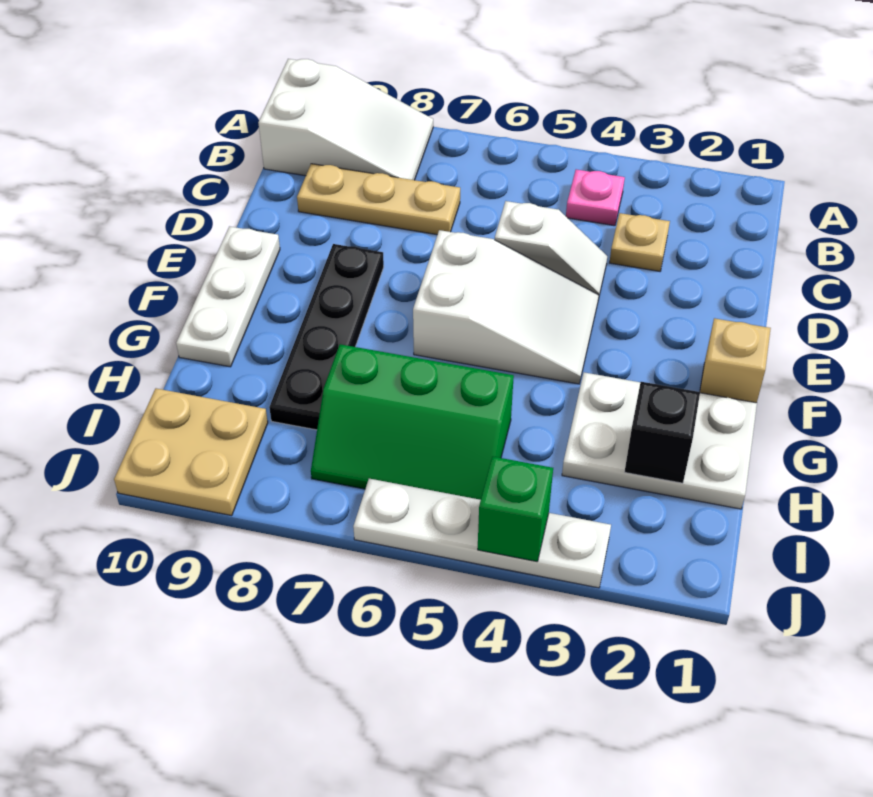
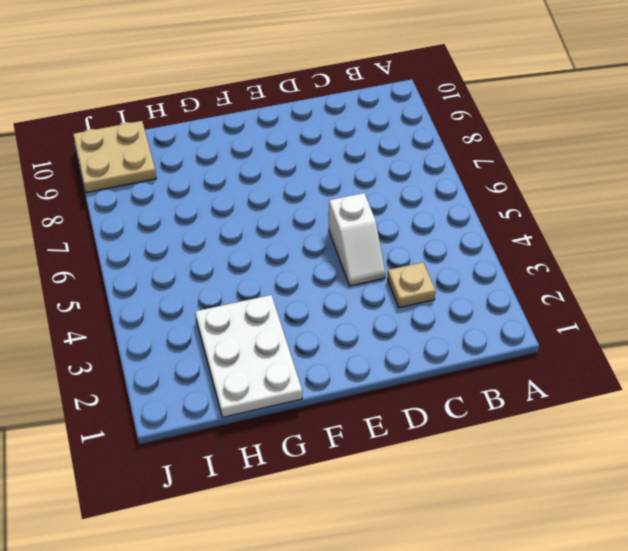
none -> white slope A8:B10 level 1 top 10
none -> pink plate B4 level 1
none -> tan plate C7:C9 level 1

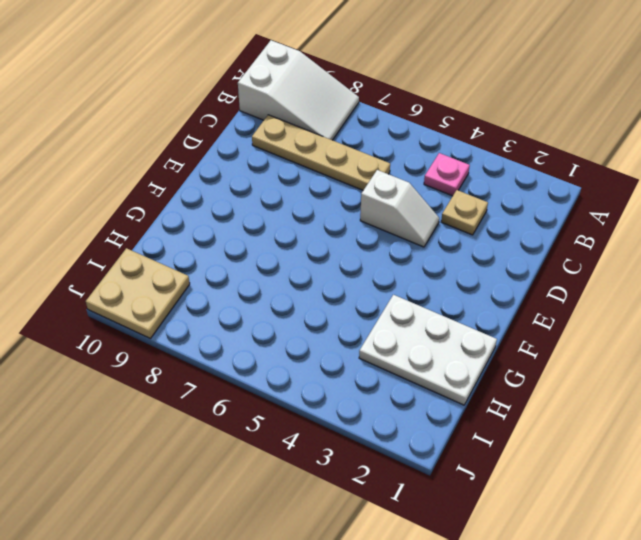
tan plate C6:C9 level 1 -> tan plate C7:C9 level 1
none -> white slope E4:F6 level 1 top 6
none -> black plate E8:H8 level 1
none -> white plate E10:G10 level 1

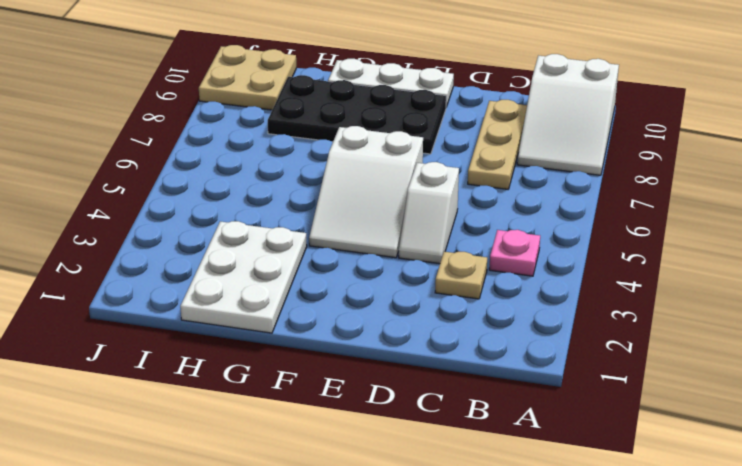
black plate E8:H9 level 1 -> black plate E8:H8 level 1
none -> tan brick F1 level 1
none -> green slope H5:I7 level 1 top H
none -> white plate J3:J6 level 1

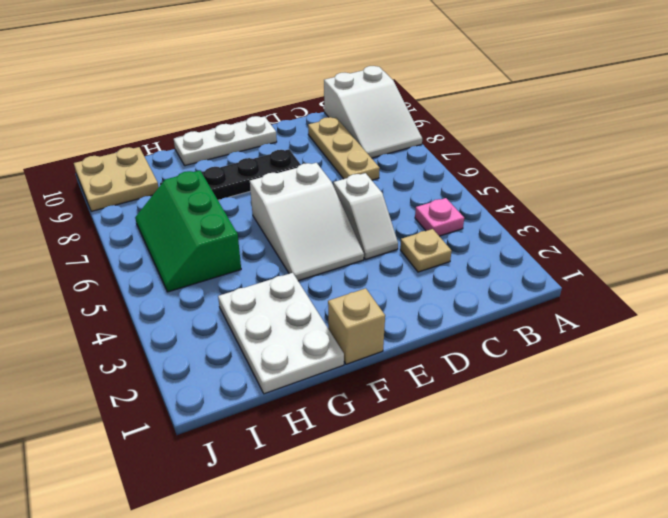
none -> white plate J3:J6 level 1
none -> black brick H2 level 2
none -> green brick J4 level 2

